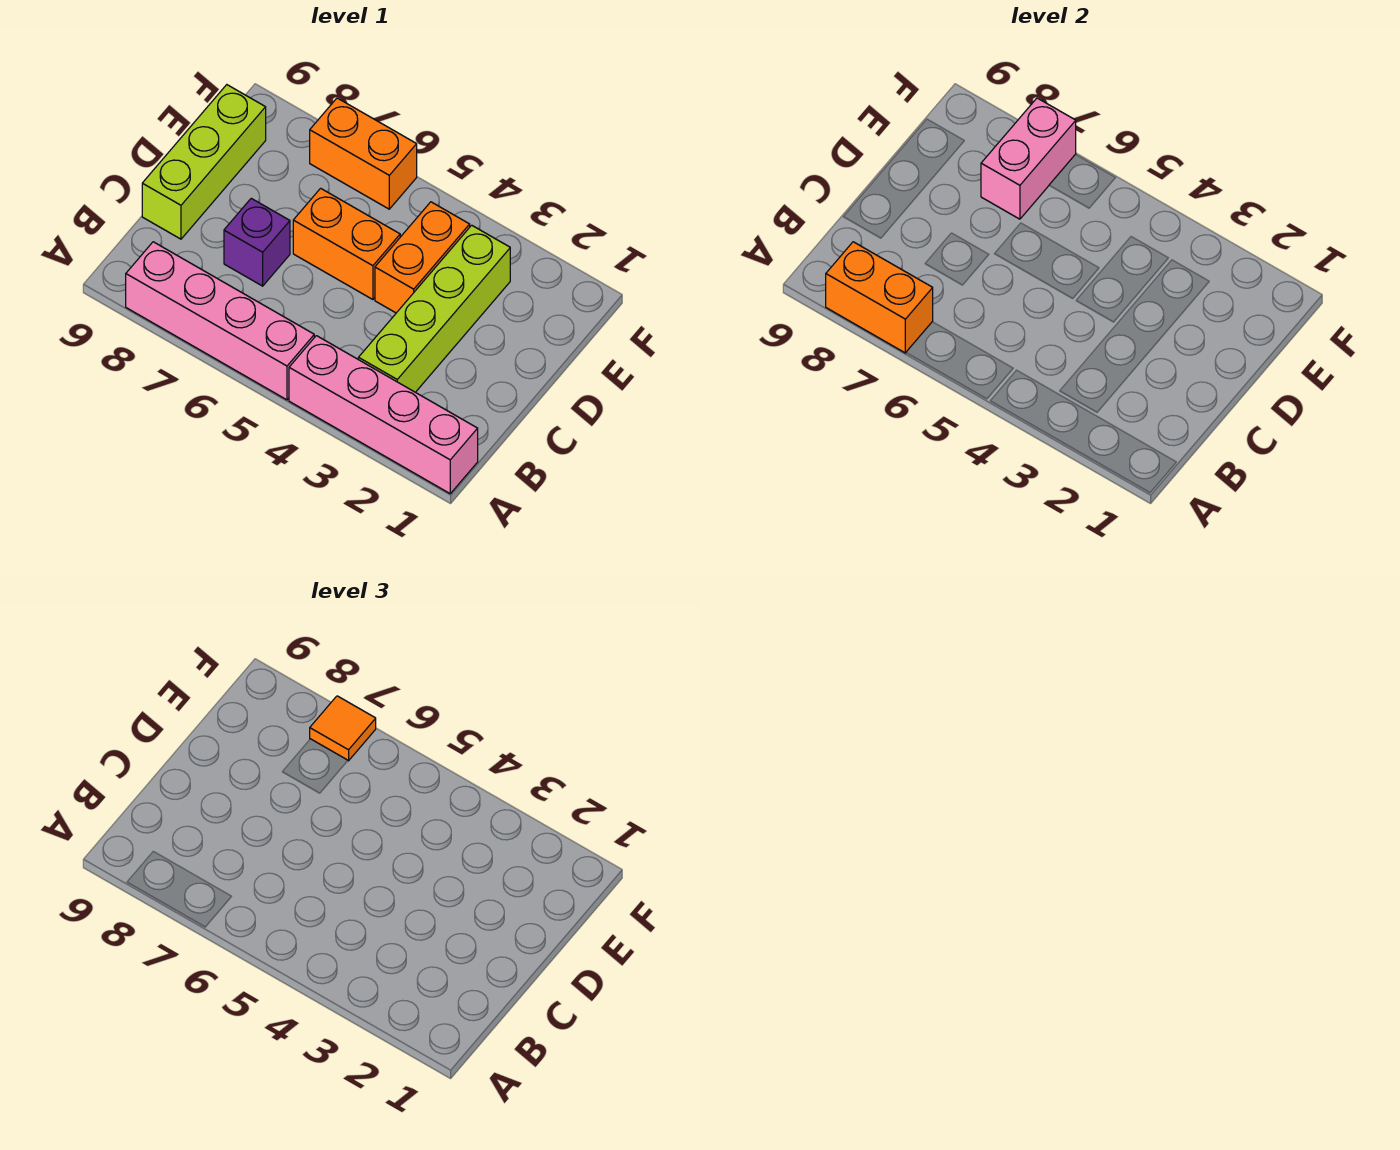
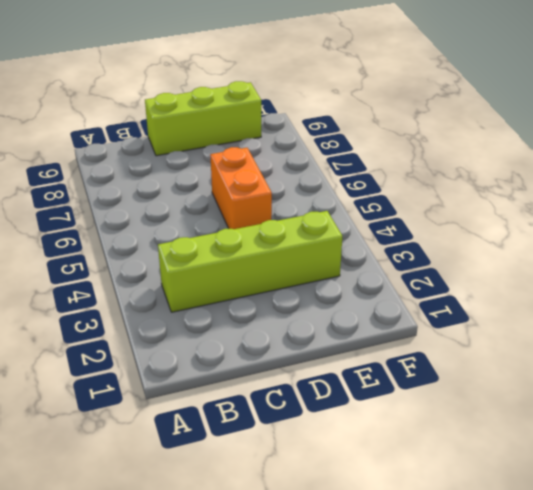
none -> pink brick A1:A4 level 1
none -> pink brick A5:A8 level 1

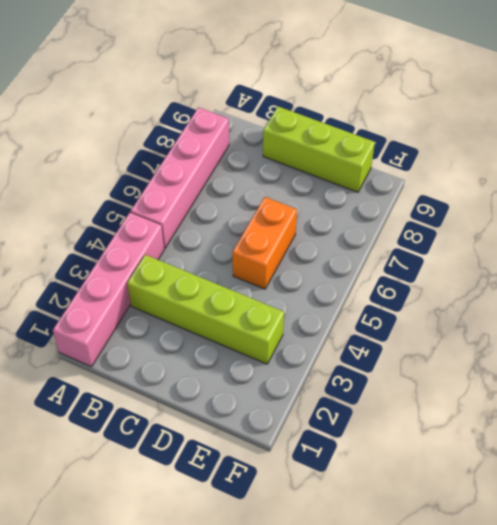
none -> purple brick C7 level 1
none -> orange brick D4:E4 level 1

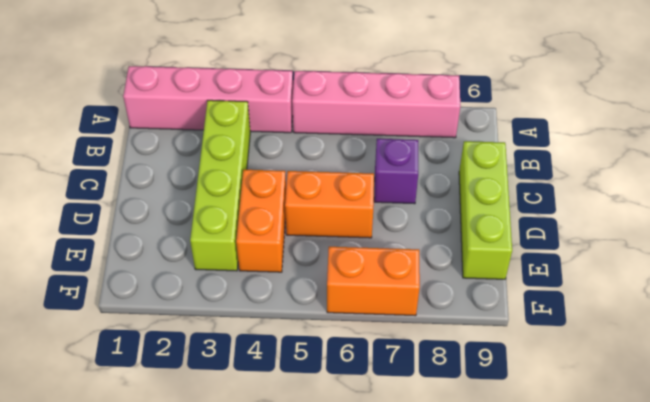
none -> orange brick A7:A8 level 2
none -> pink brick E7:F7 level 2

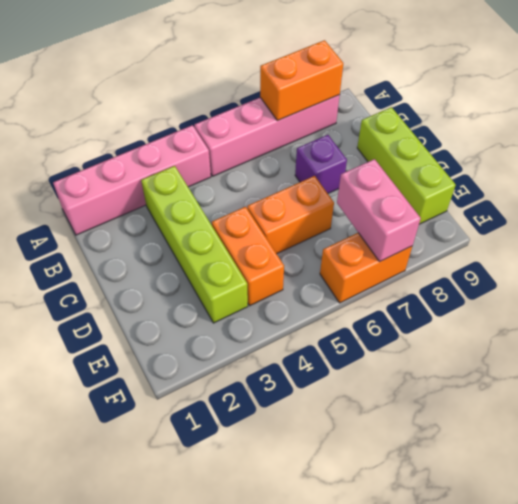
none -> orange tile F7 level 3

